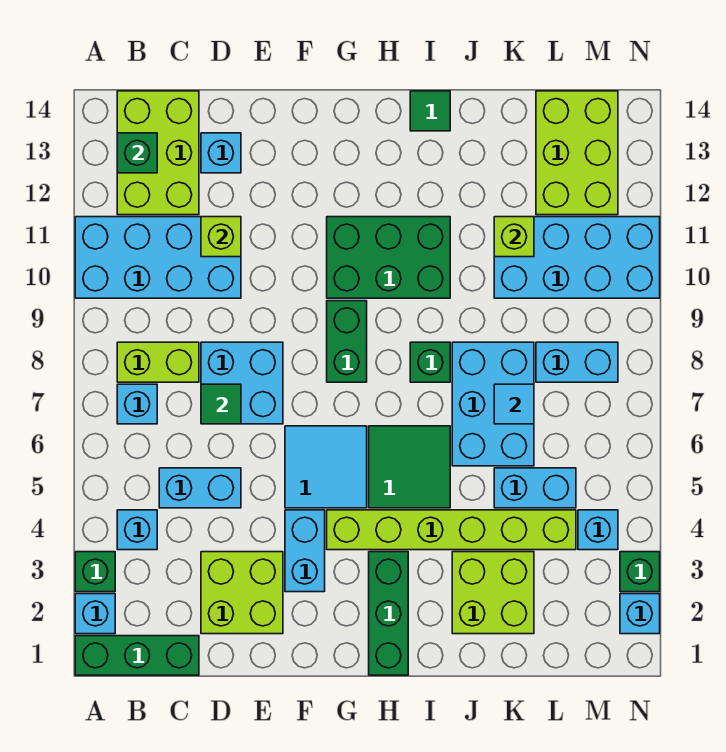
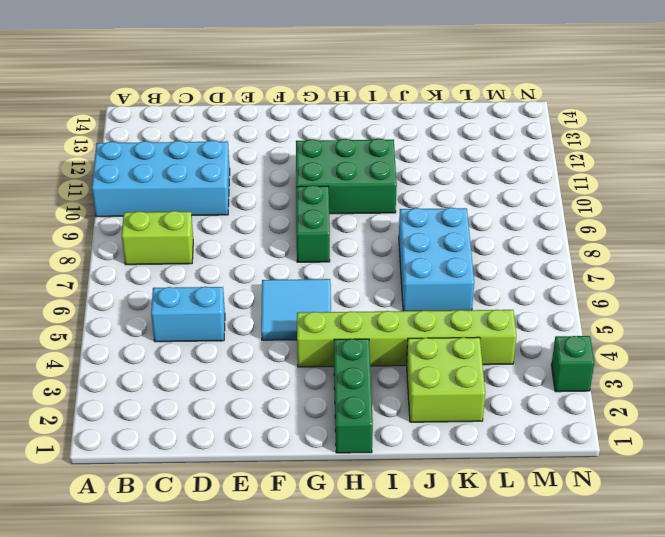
none -> green brick A1:C1 level 1
none -> cyan brick A2 level 1
none -> green brick A3 level 1
none -> cyan brick B4 level 1

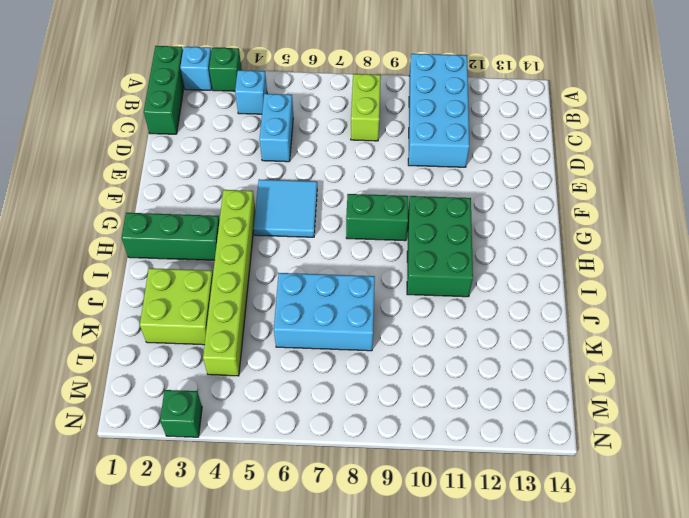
none -> cyan brick B7 level 1
none -> lime brick B12:C14 level 1
none -> lime brick D2:E3 level 1
none -> cyan brick D7:E8 level 1

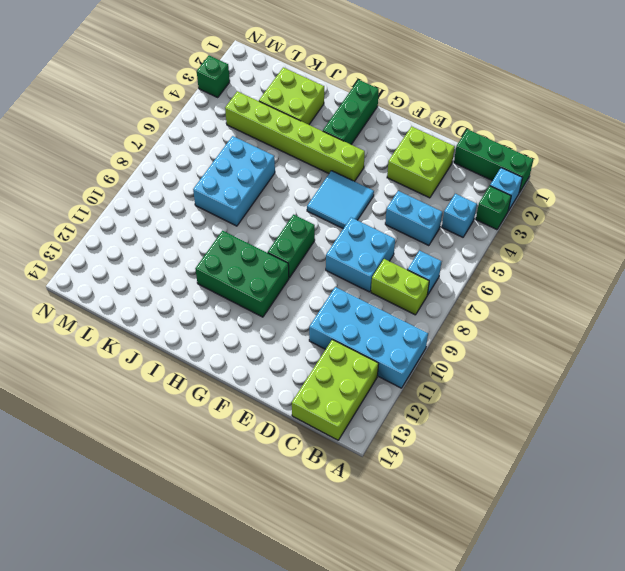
none -> cyan brick D13 level 1
none -> cyan brick F3:F4 level 1
none -> green tile H5:I6 level 1
none -> green brick I8 level 1

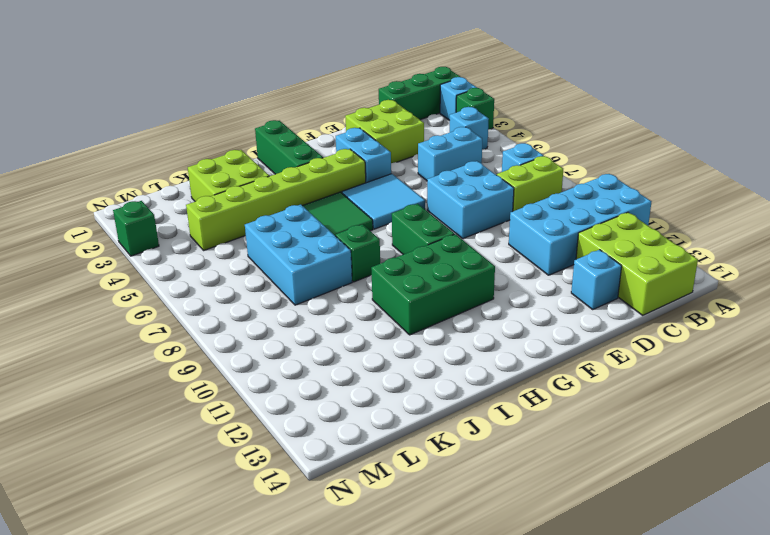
none -> green tile I14 level 1
none -> cyan brick K5:L5 level 1
none -> cyan brick K10:N11 level 1
none -> cyan brick L8:M8 level 1

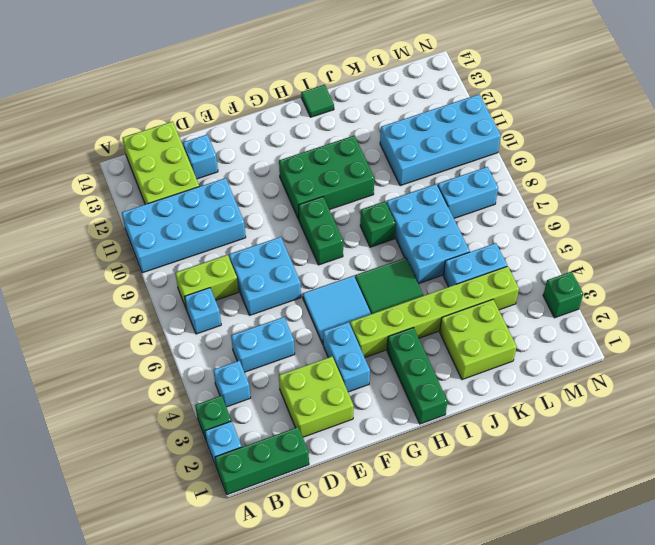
none -> lime brick L12:M14 level 1
none -> cyan brick M4 level 1
none -> cyan brick N2 level 1
none -> green brick B13 level 2

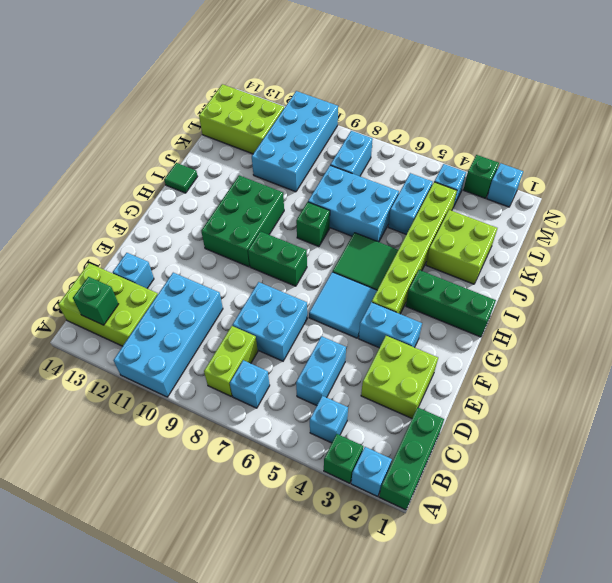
none -> green tile D7 level 2
none -> lime brick D11 level 2
none -> cyan tile K7 level 2
none -> lime brick K11 level 2

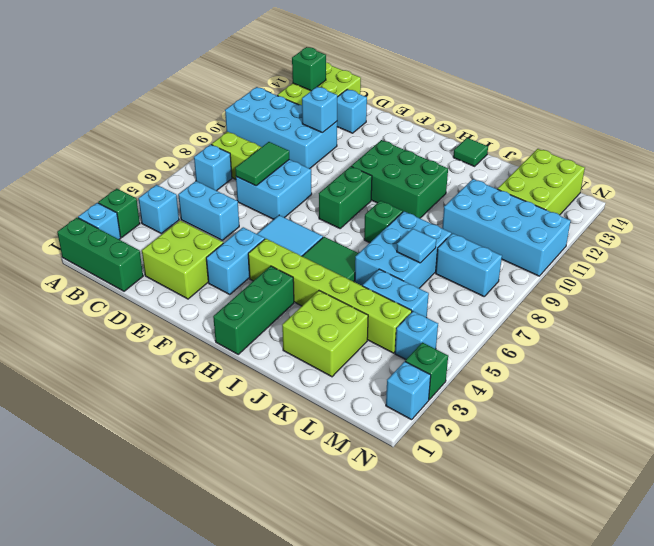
green tile D7:D8 level 2 -> green tile D7 level 2
cyan brick D11 level 2 -> lime brick D11 level 2
none -> lime brick K11 level 2

